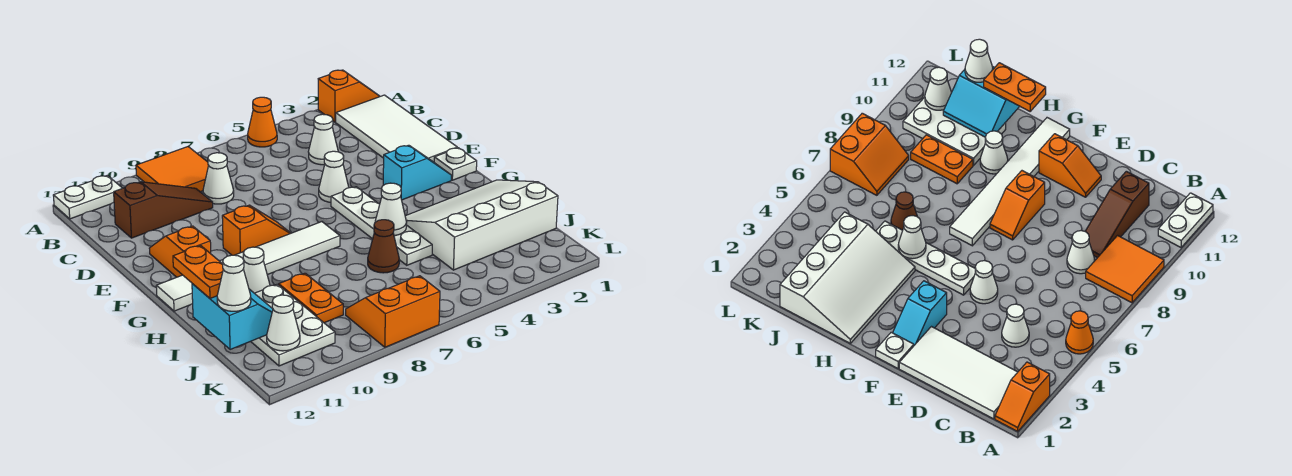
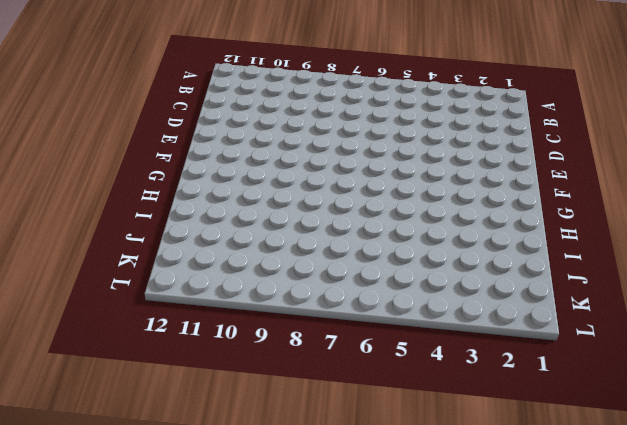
none -> orange slope A1:A2 level 1 top 2
none -> orange cone A5 level 1
none -> orange tile A8:B9 level 1

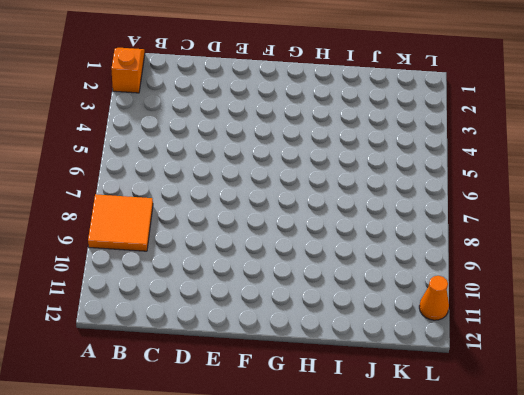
orange cone L11 level 1 -> orange cone A5 level 1
none -> white plate A11:A12 level 1
none -> white tile B1:E2 level 1
none -> white cone C4 level 1

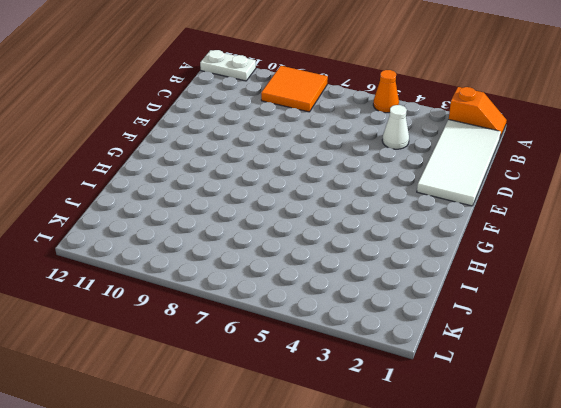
none -> white cone C8 level 1
none -> brown slope C9:C11 level 1 top 11
none -> white cone E5 level 1

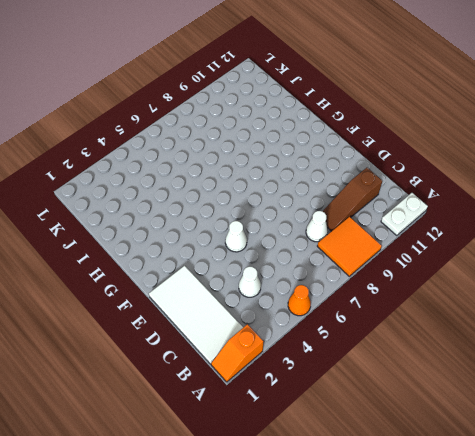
none -> orange slope E11:F11 level 1 top F
none -> white plate F1 level 1
none -> cyan slope F2:F3 level 1 top 3

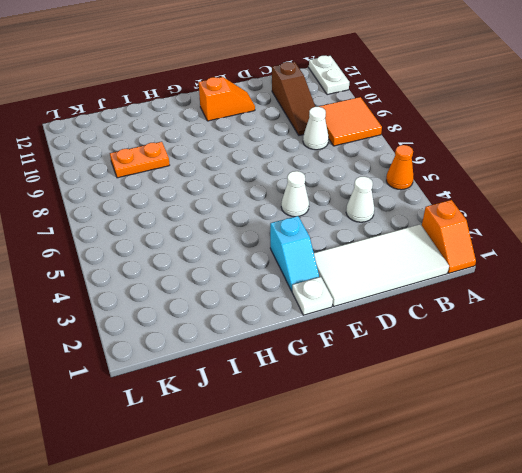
none -> white plate F5:I5 level 1
none -> orange slope F8:F9 level 1 top 9
none -> white tile G7:G12 level 1

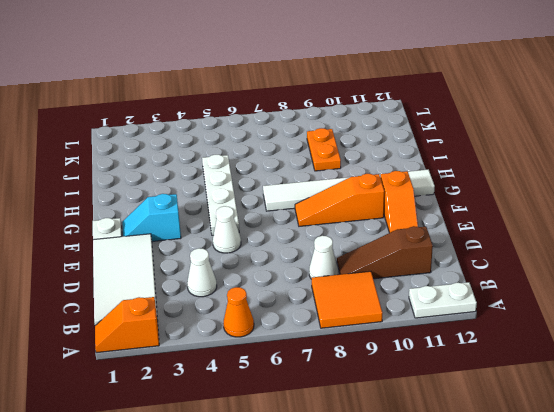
orange slope F8:F10 level 1 top 10 -> orange slope F8:F9 level 1 top 9
none -> white slope H1:J4 level 1 top J
none -> white cone H10 level 1
none -> brown cone I6 level 1

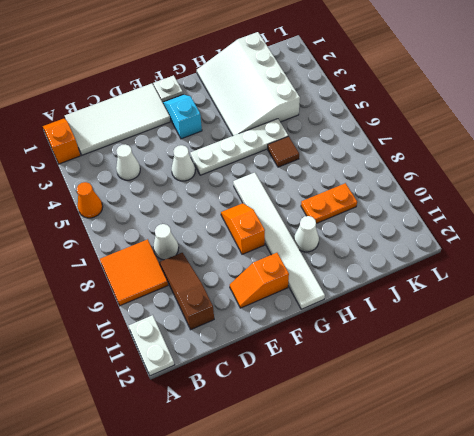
brown tile I6 level 1 -> brown cone I6 level 1
none -> white plate I10:K11 level 1
none -> orange slope K7:L8 level 1 top L
none -> white cone H5 level 2

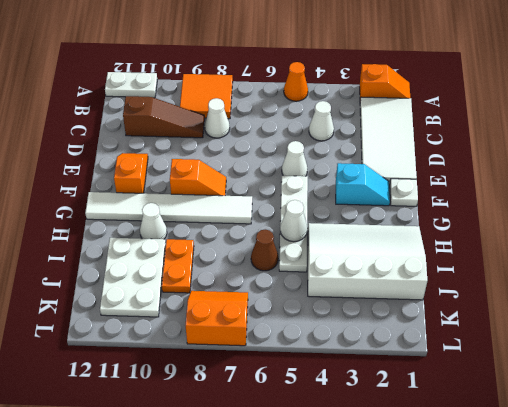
none -> cyan slope I11:J12 level 2 top 12
none -> white cone K11 level 2
none -> orange plate H12:I12 level 3

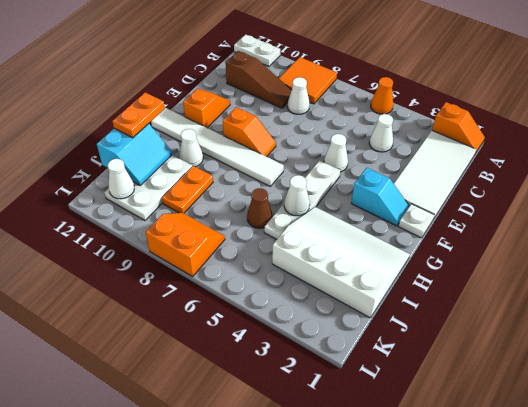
none -> white cone J12 level 3

